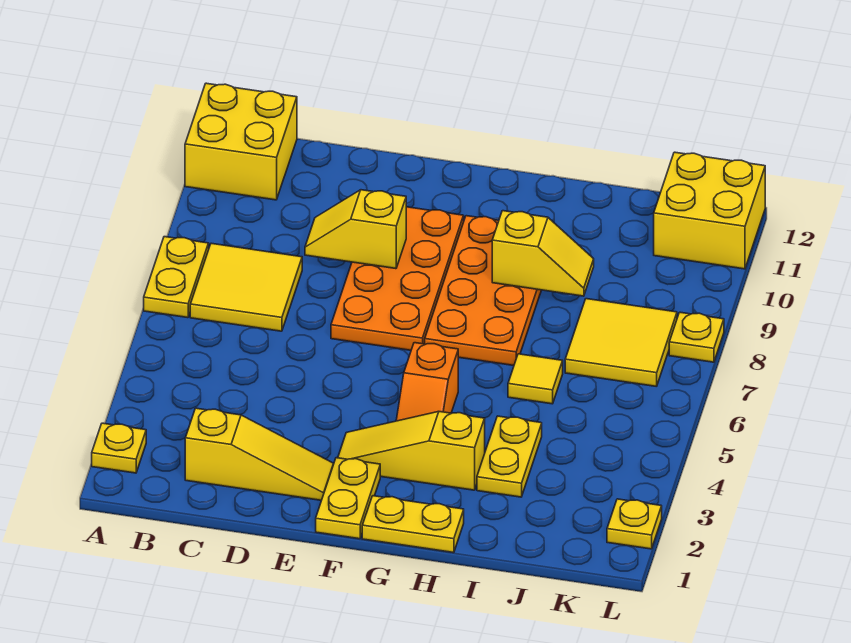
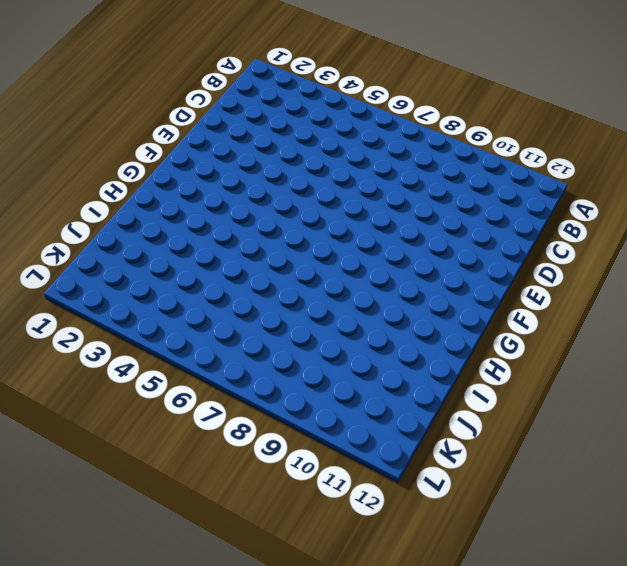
none -> yellow plate A2 level 1
none -> yellow plate A7:A8 level 1
none -> yellow brick A11:B12 level 1

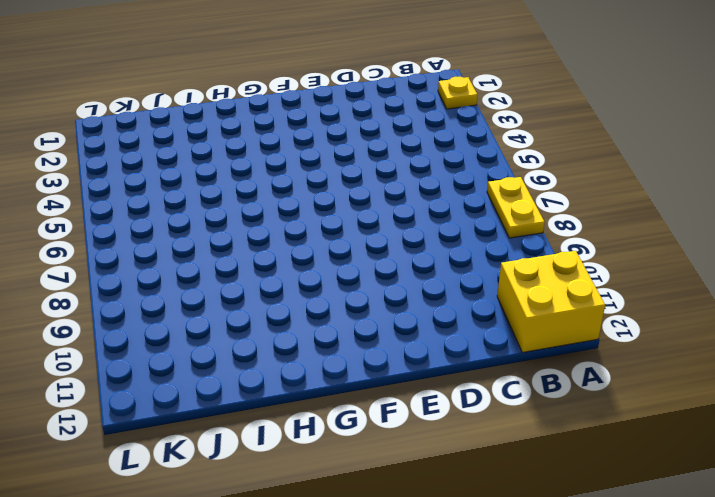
none -> yellow tile B7:C8 level 1
none -> yellow slope C2:E2 level 1 top C
none -> orange plate E7:F10 level 1

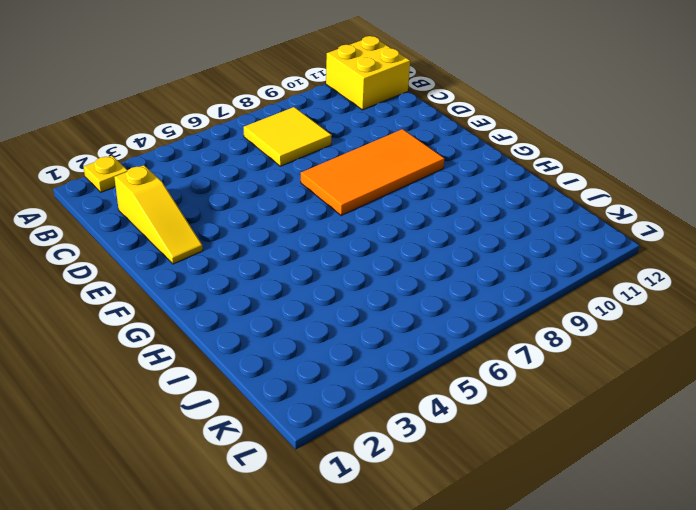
orange tile E7:F10 level 1 -> orange plate E7:F10 level 1
none -> yellow plate A7:A8 level 1
none -> yellow plate F1:F2 level 1
none -> yellow slope F3:H3 level 1 top H

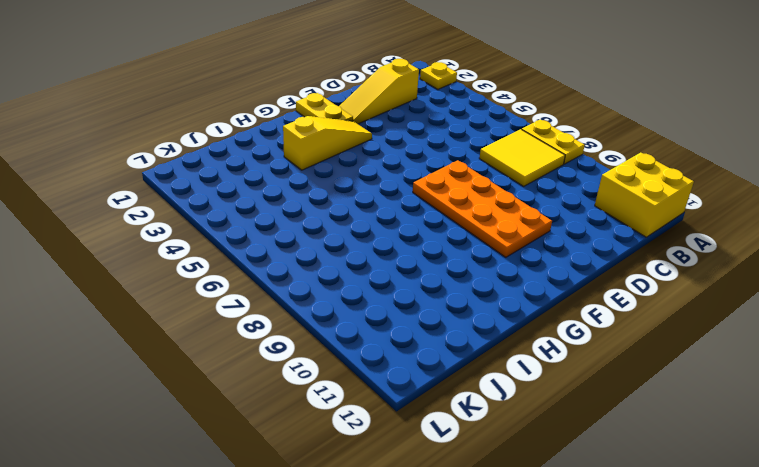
none -> yellow plate G1:H1 level 1
none -> orange slope G4:G5 level 1 top 5
none -> orange plate G7:H10 level 1

